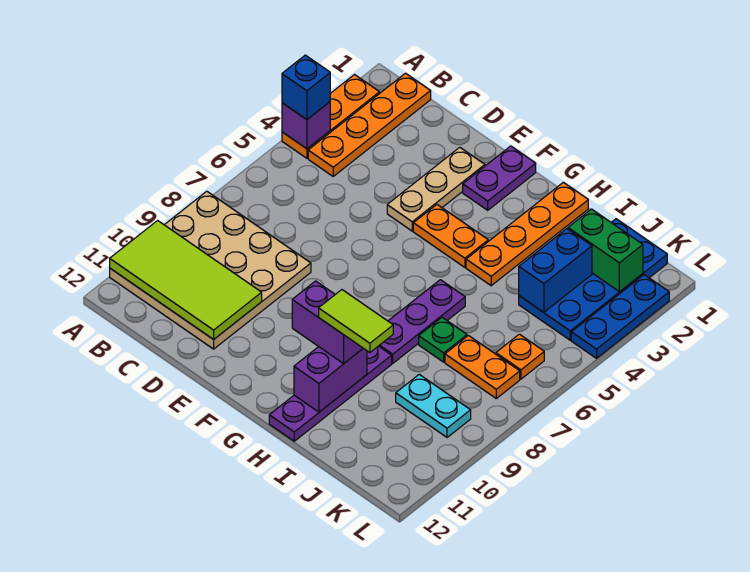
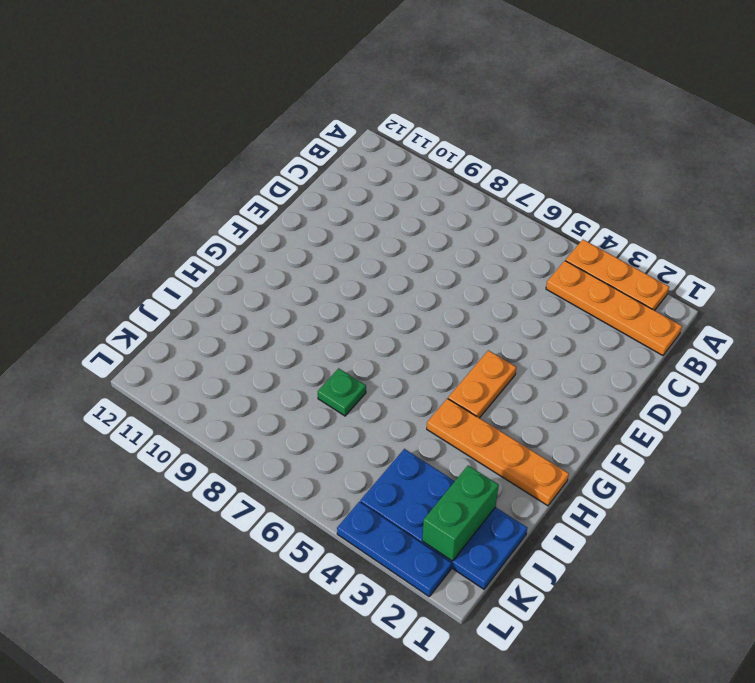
none -> tan plate A8:D11 level 1
none -> tan plate E2:E4 level 1
none -> purple plate F1:F2 level 1

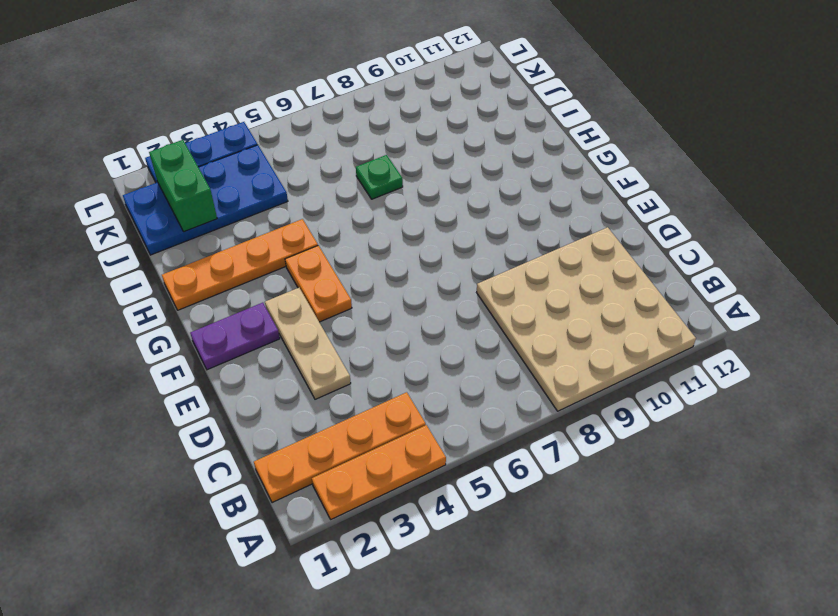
tan plate D3:F3 level 1 -> tan plate E2:E4 level 1
none -> purple plate H6:H8 level 1
none -> purple plate H9:H12 level 1
none -> orange plate J7:K7 level 1

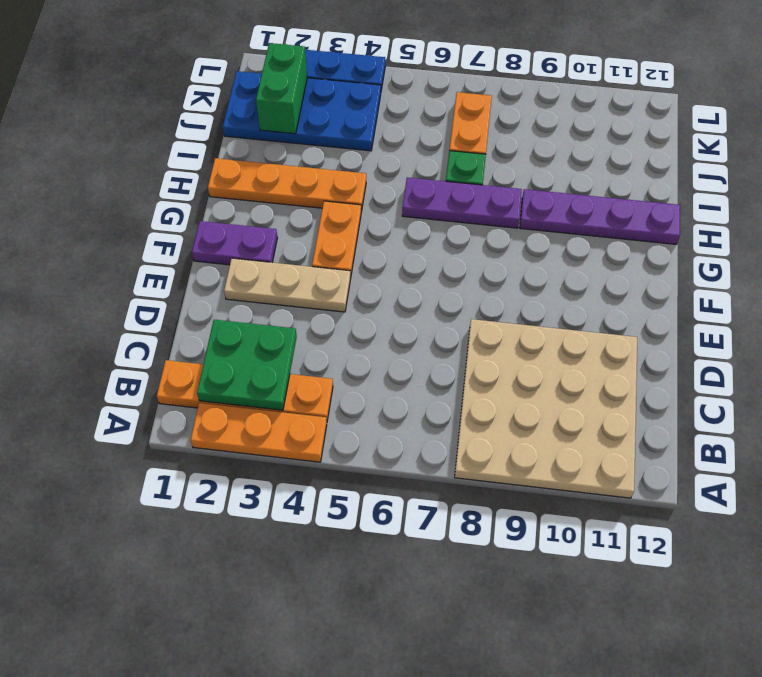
green plate B2:C3 level 2 -> none
none -> cyan plate J9:K9 level 1
none -> orange plate K6 level 1
none -> purple brick A4 level 2

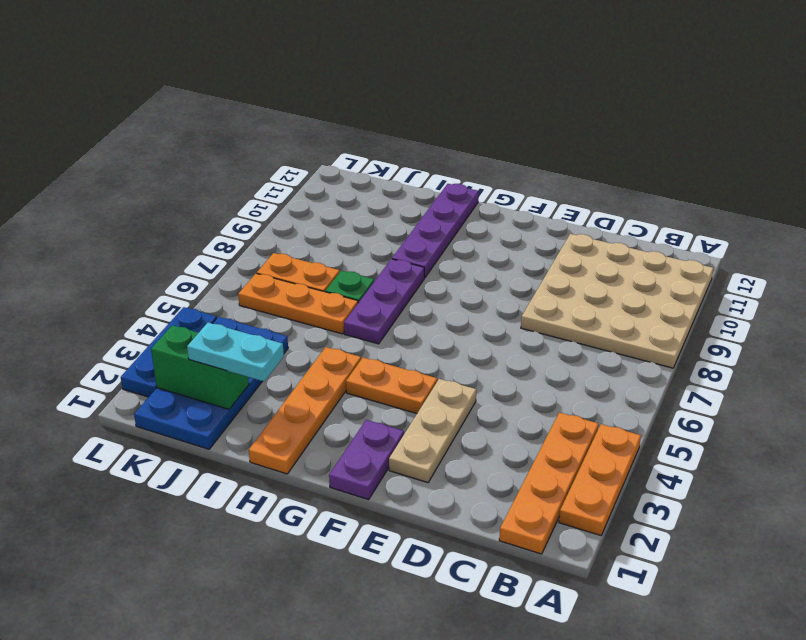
cyan plate I2:J2 level 3 -> cyan plate J9:K9 level 1
orange plate I6:K6 level 1 -> orange plate K6 level 1
none -> purple brick A4 level 2
none -> lime tile A10:D11 level 2
none -> purple brick H10:H11 level 2

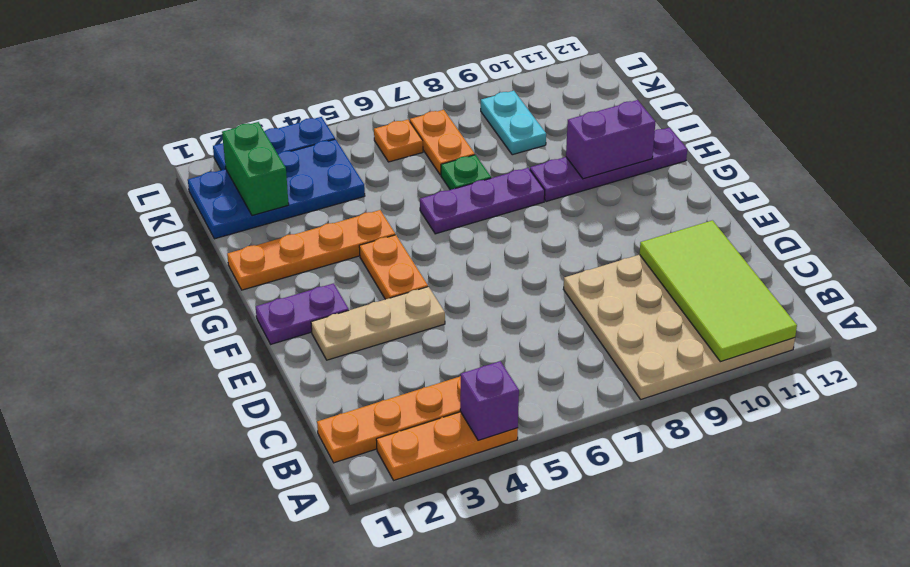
none -> blue brick J3:J4 level 2
none -> blue brick A4 level 3
none -> purple brick G10:H10 level 3

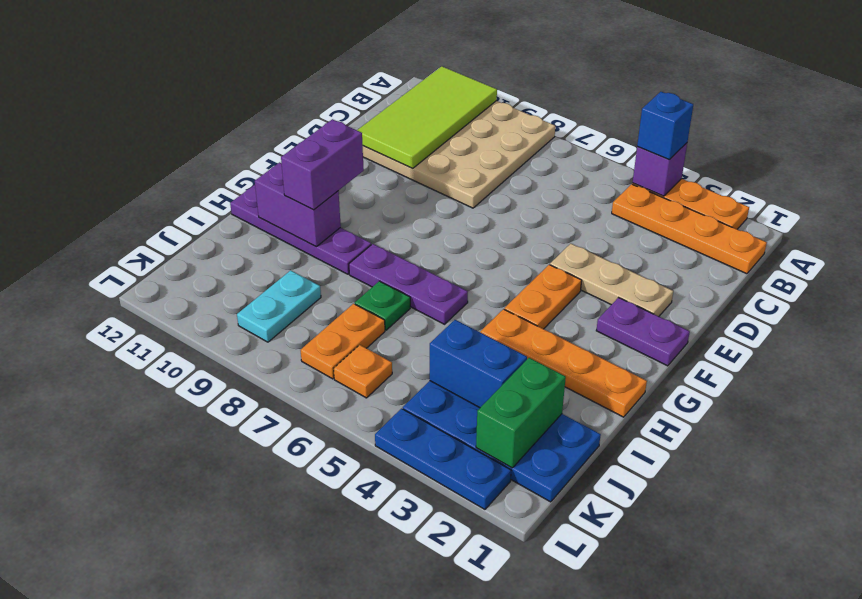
none -> lime tile H10:I10 level 4

